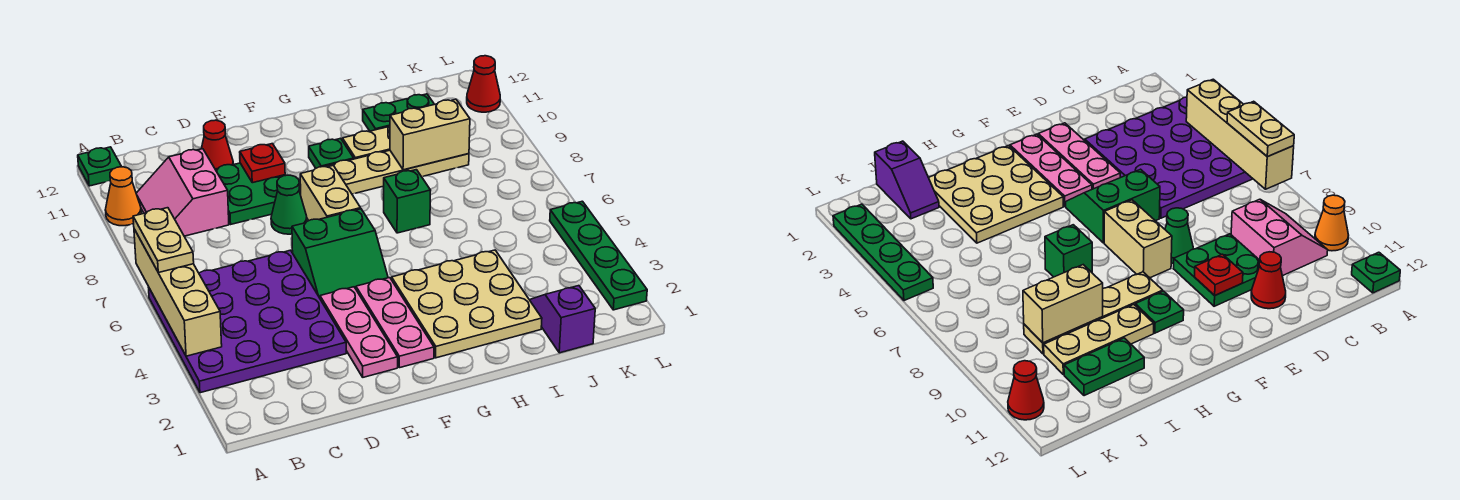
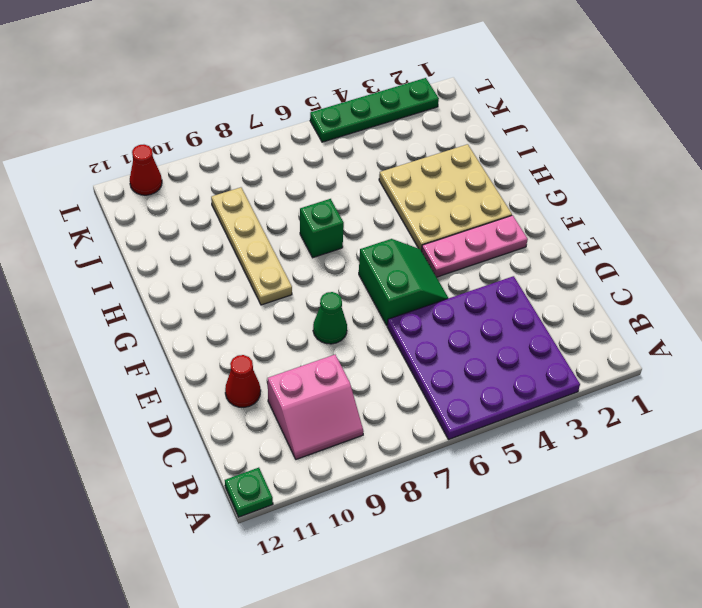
none -> orange cone A10 level 1
none -> green plate D9:E10 level 1
none -> pink plate E2:E4 level 1

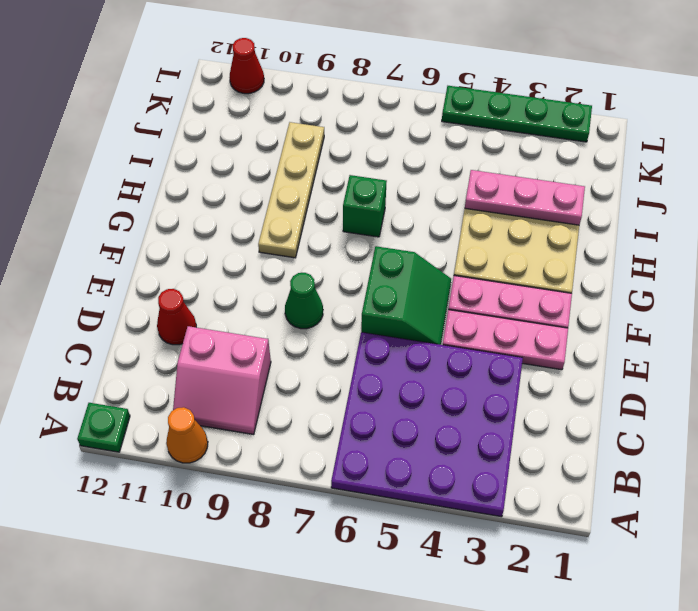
pink plate I2:I4 level 2 -> none
none -> green plate D9:E10 level 1
none -> tan brick F7:F8 level 1
none -> green plate G10 level 1

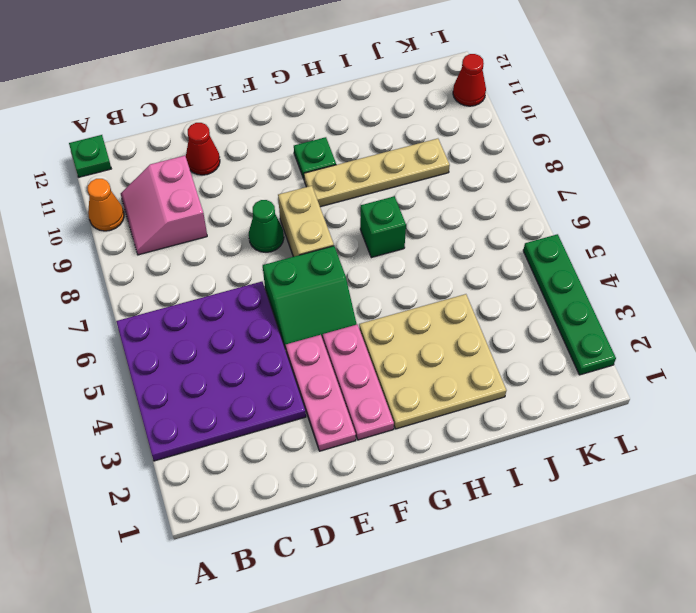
none -> green plate D9:E10 level 1
none -> tan plate H10:J10 level 1
none -> green plate I11:J11 level 1

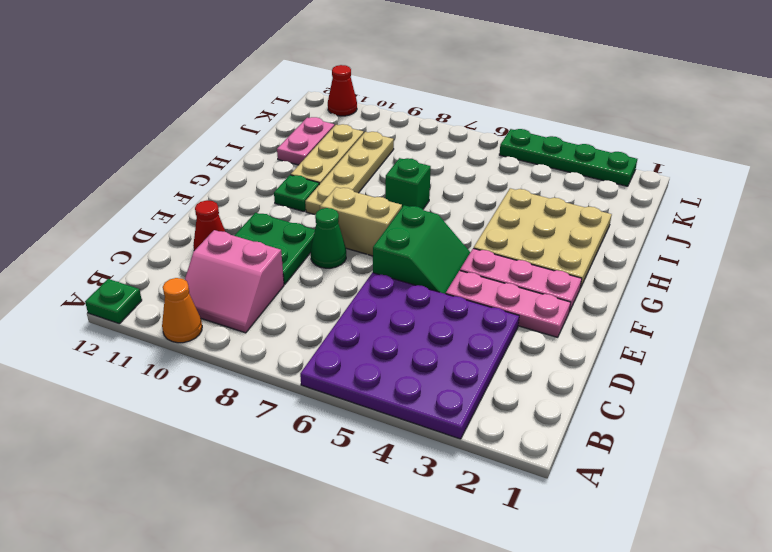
pink plate I11:J11 level 1 -> green plate I11:J11 level 1
none -> purple slope J1:J2 level 1 top 1
none -> tan brick A4:A7 level 2
none -> red plate E10 level 2

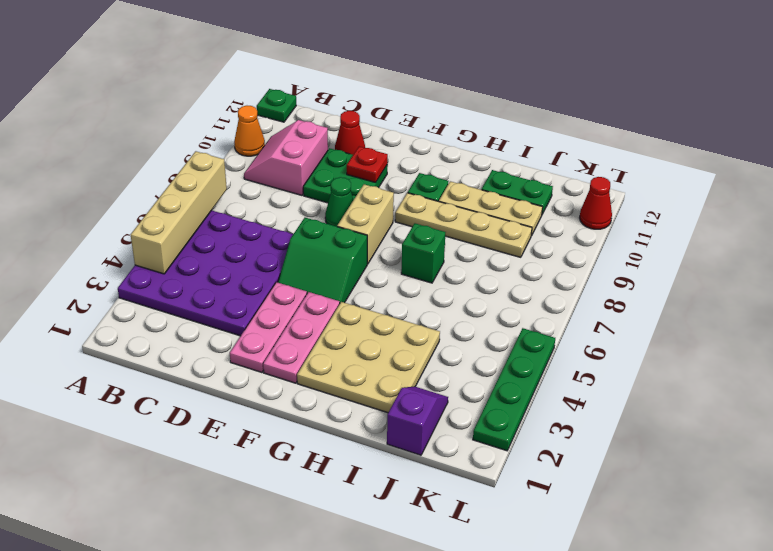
none -> tan brick I9:J9 level 2
none -> tan plate A6:A7 level 3

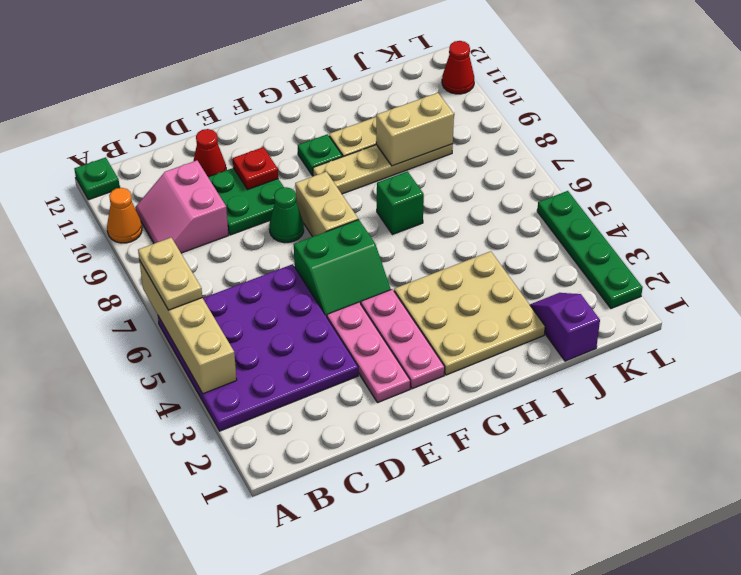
none -> green plate I11:J11 level 1

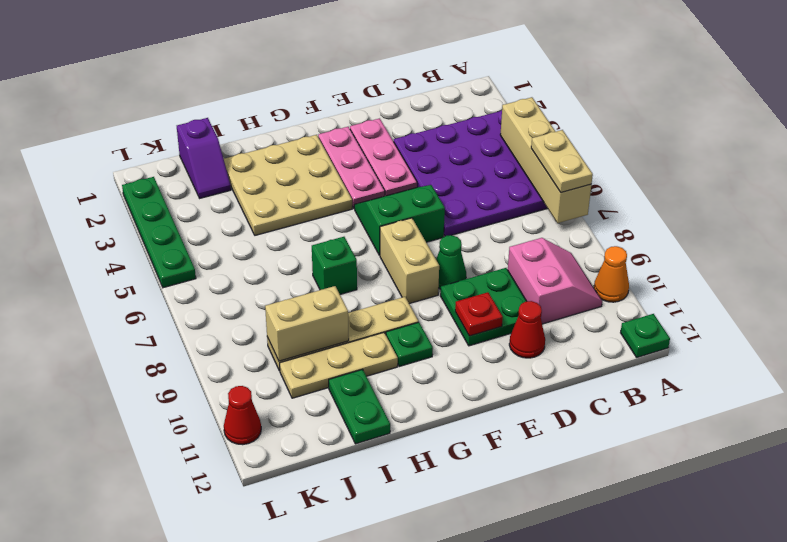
green plate I11:I12 level 1 -> green plate I11:J11 level 1

